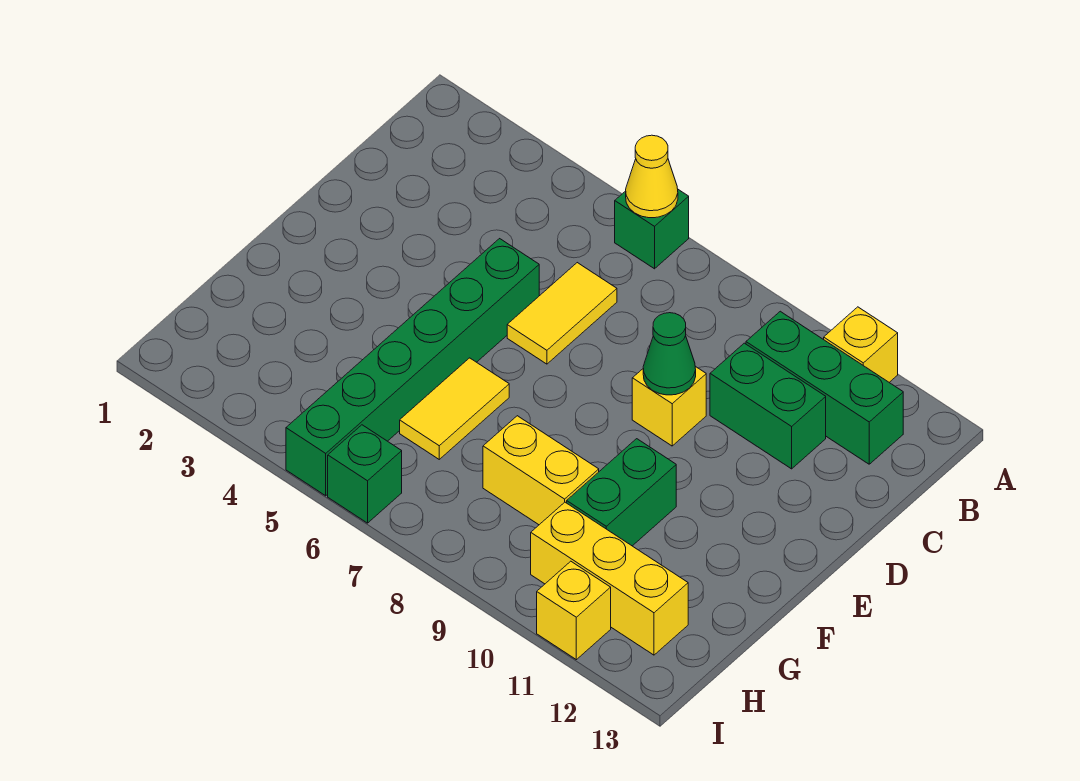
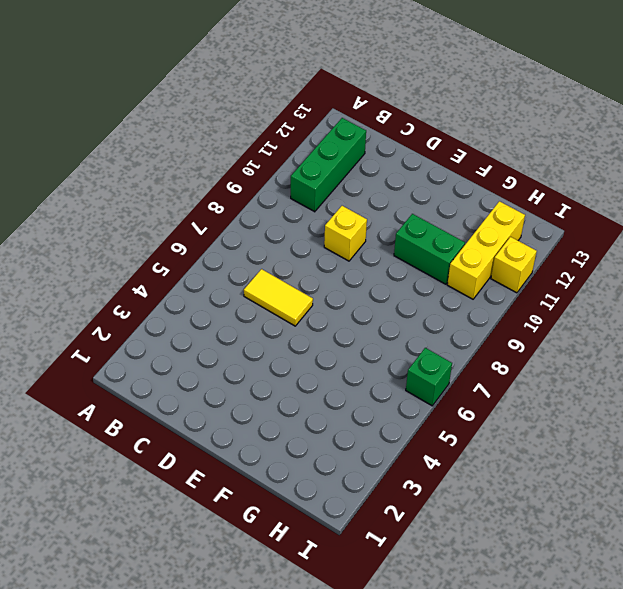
none -> green brick A6 level 1
none -> yellow brick A11 level 1
none -> green brick C10:C11 level 1

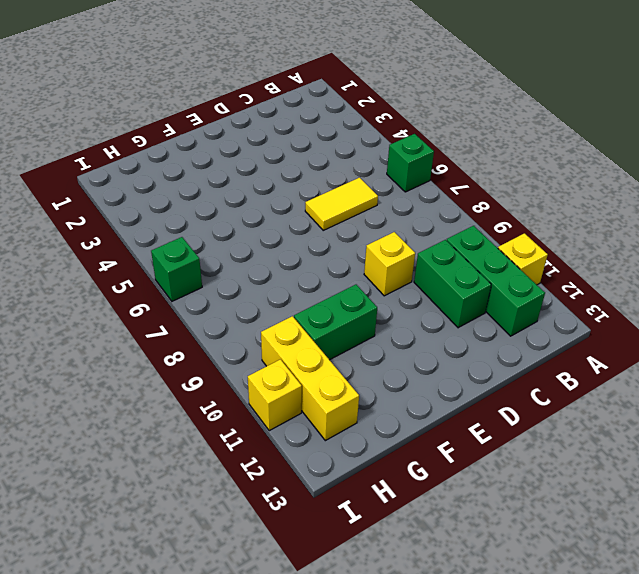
none -> green brick D5:I5 level 1
none -> yellow tile F6:G6 level 1
none -> yellow brick G8:G9 level 1

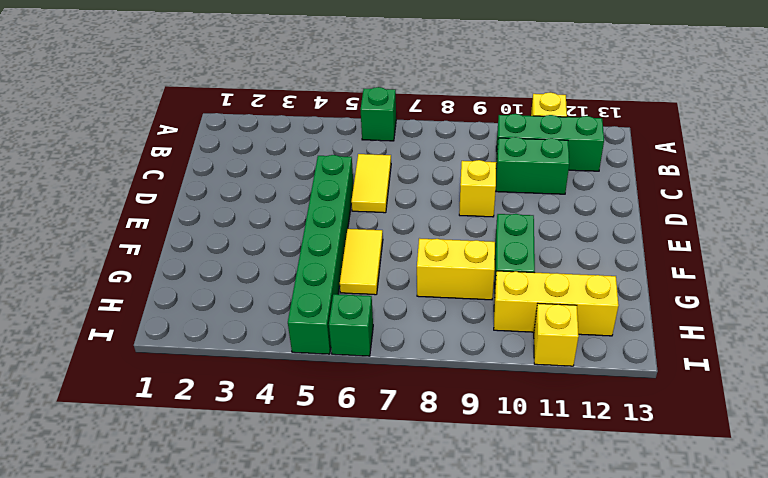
none -> yellow cone A6 level 2
none -> green cone D9 level 2

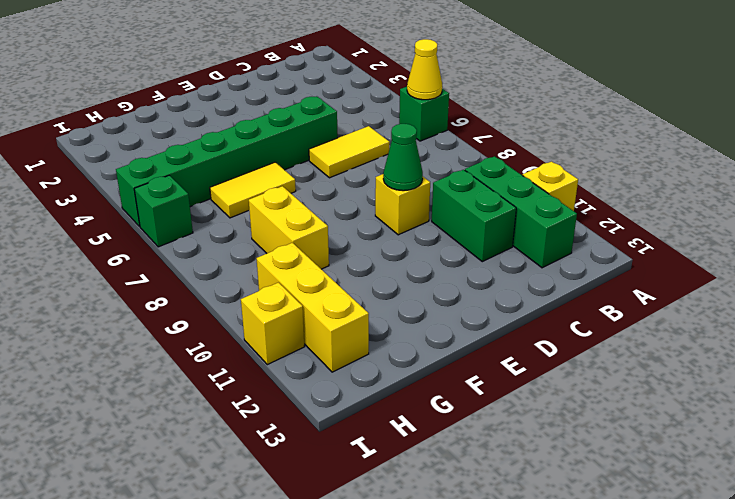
none -> green brick F10:G10 level 1

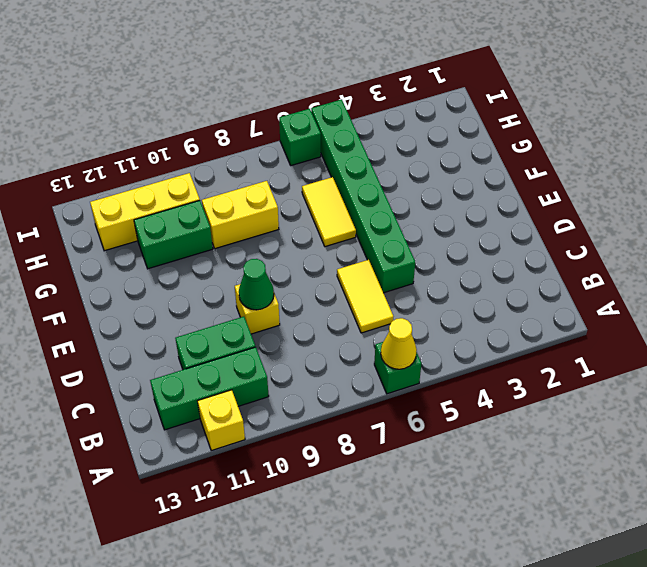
green brick G10:G11 level 1 -> green brick F10:G10 level 1
none -> yellow brick I11 level 1

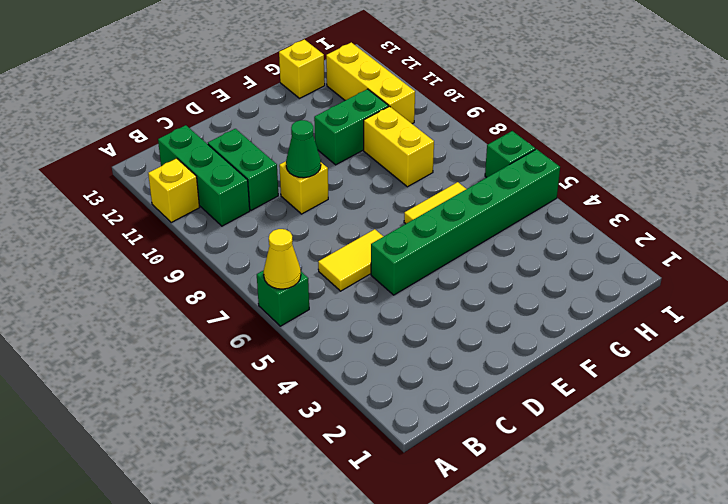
yellow brick G13 level 1 -> yellow brick I11 level 1

